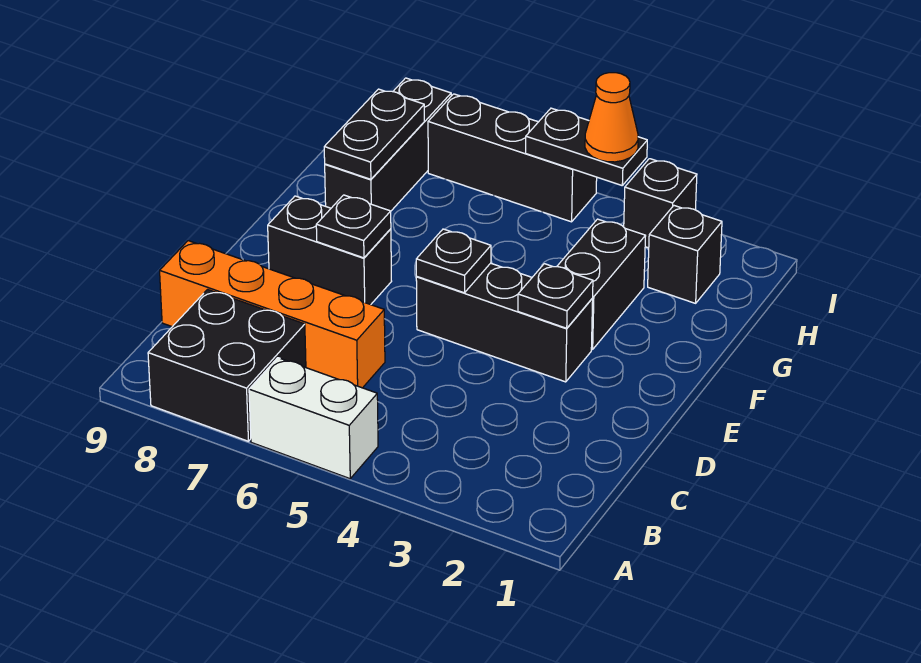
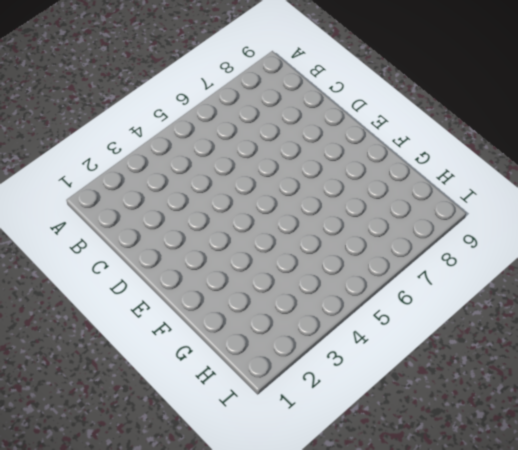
none -> white brick A5:A6 level 1
none -> black brick A7:B8 level 1
none -> orange brick C6:C9 level 1

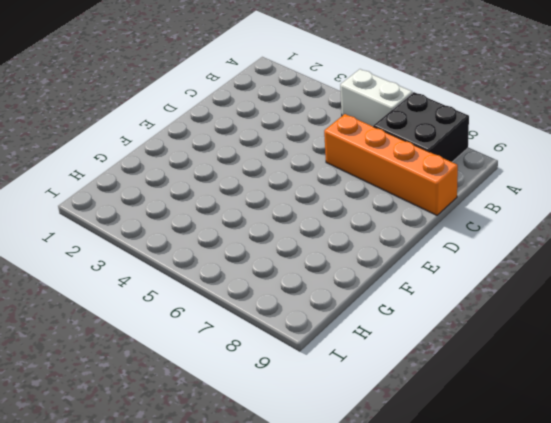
none -> black brick E3:E5 level 1
none -> black brick E7:E8 level 1
none -> black brick F3:G3 level 1

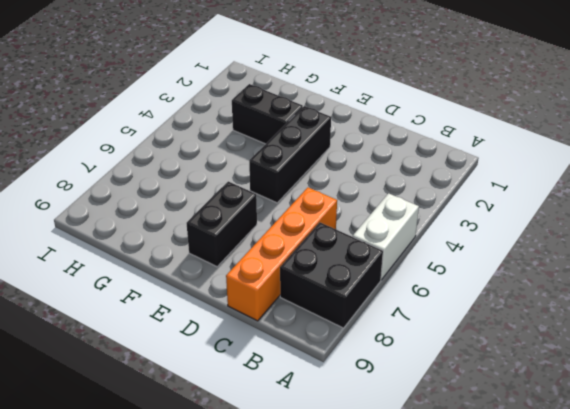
none -> black brick G8:I8 level 1
none -> black brick H2 level 1
none -> black brick I3 level 1

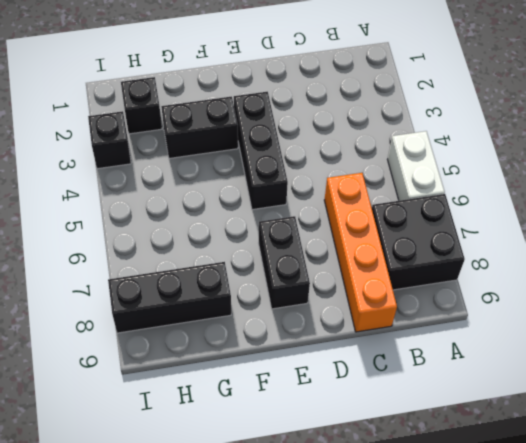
none -> black brick I5:I7 level 1
none -> black plate E3 level 2
none -> black plate E5 level 2

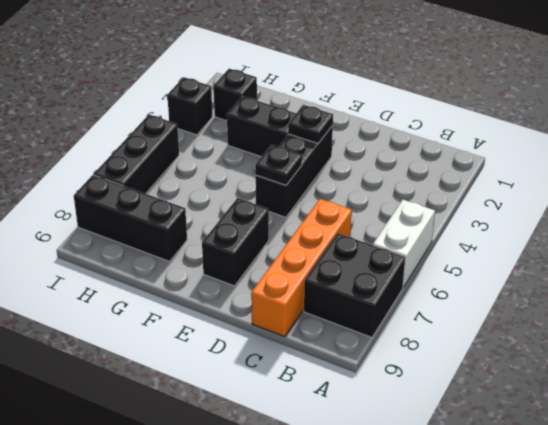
none -> black plate E7 level 2
none -> black plate G8:H8 level 2
none -> black plate I4:I5 level 2

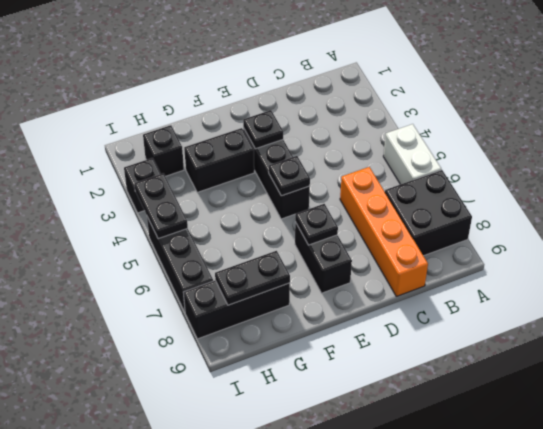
none -> orange cone I4 level 3

